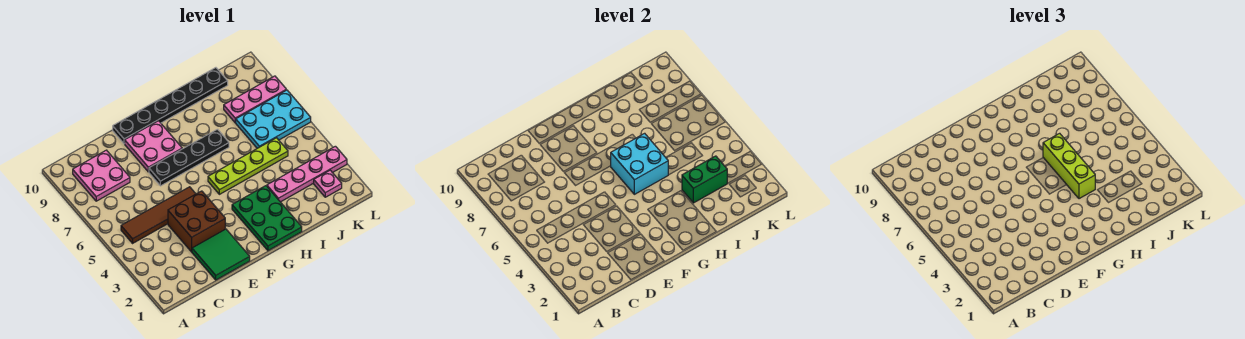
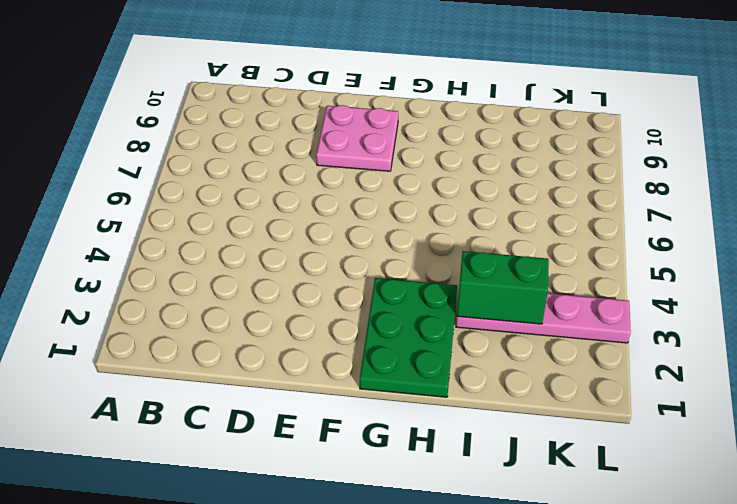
none -> brown tile B5:E5 level 1
none -> pink plate B8:C9 level 1
none -> green tile D1:E2 level 1

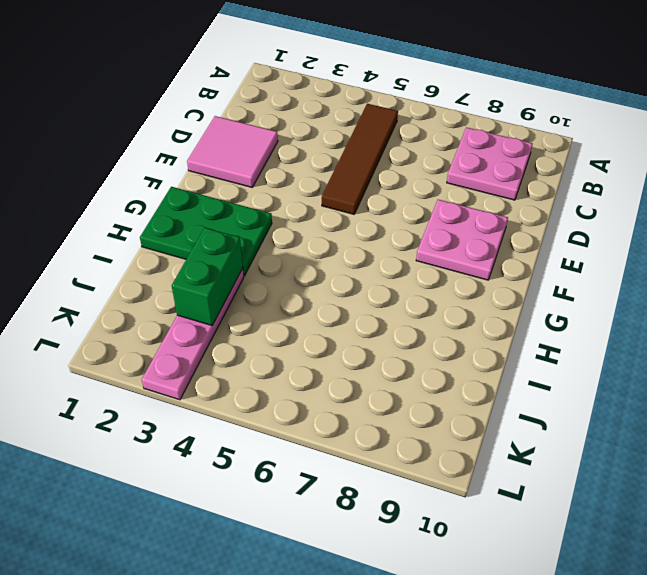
pink tile D1:E2 level 1 -> green tile D1:E2 level 1
none -> brown brick D3:E4 level 1
none -> black plate E7:H7 level 1
none -> black plate E10:J10 level 1

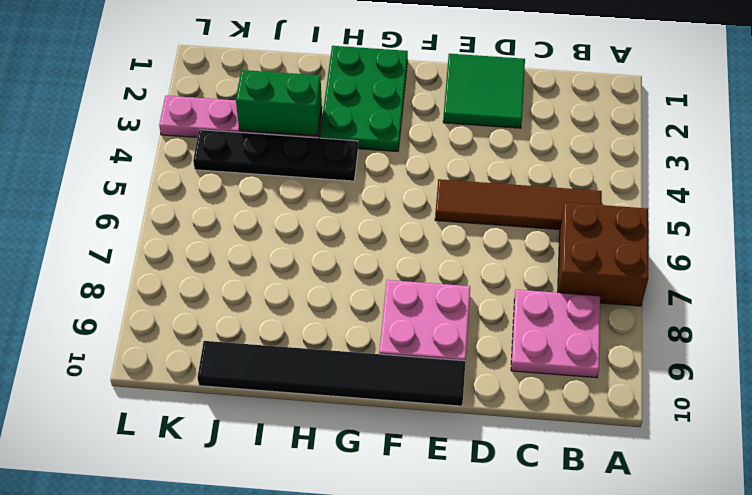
brown brick A6:B7 level 1 -> brown brick D3:E4 level 1
black tile E10:J10 level 1 -> black plate E10:J10 level 1
black plate H4:K4 level 1 -> black plate E7:H7 level 1
none -> lime plate G5:J5 level 1
none -> cyan plate J6:L7 level 1
none -> pink plate J8:L8 level 1

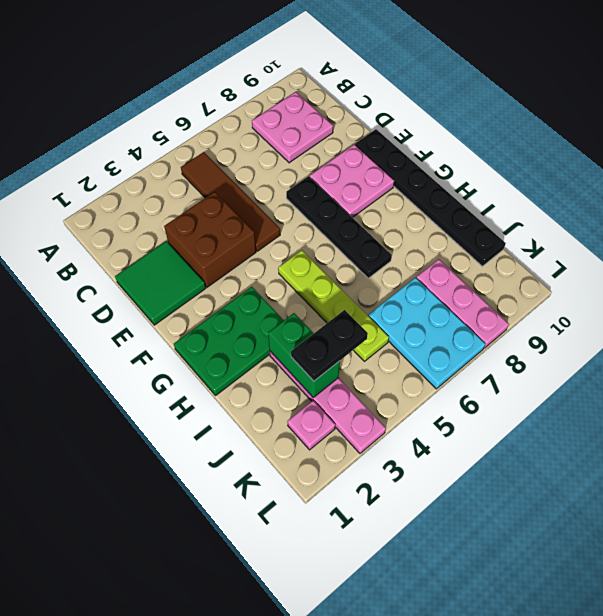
black plate J3:J4 level 3 -> none
none -> cyan brick G5:H6 level 2
none -> lime brick H4:H6 level 3

